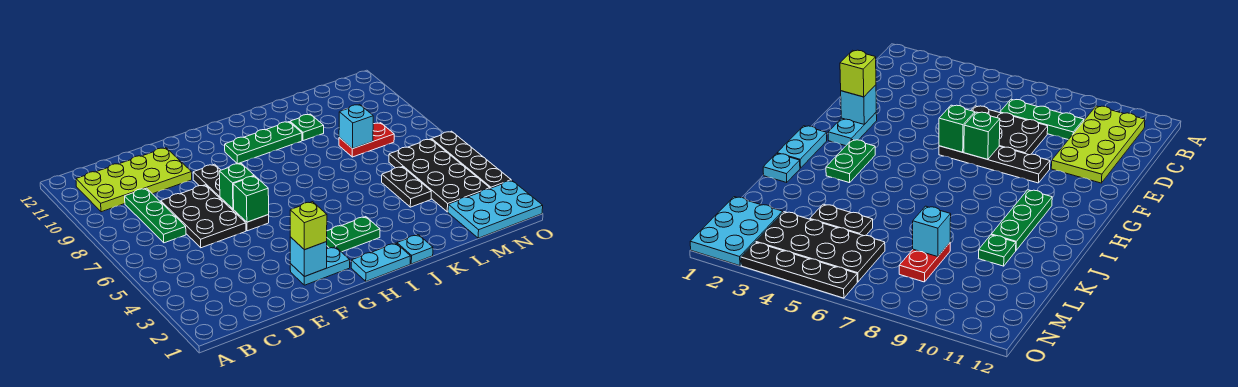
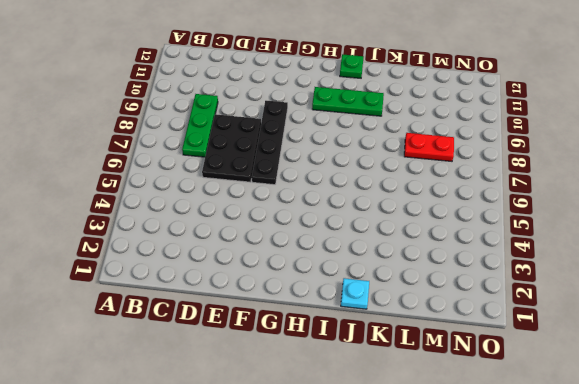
green plate I12 level 1 -> green plate K10 level 1
none -> lime plate B10:E11 level 1
none -> cyan plate F2:G2 level 1
none -> cyan plate H1:I1 level 1

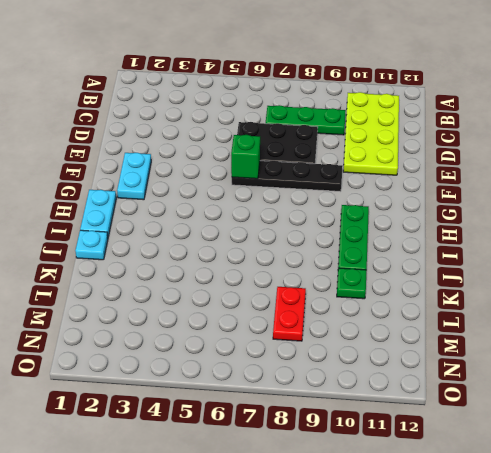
none -> green plate H3:I3 level 1
none -> black plate L4:L5 level 1
none -> cyan plate M1:O2 level 1

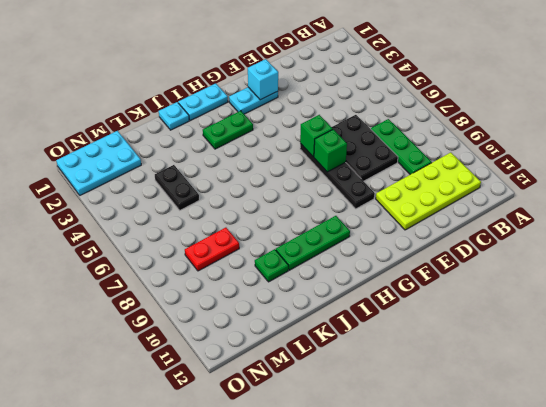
none -> black plate M3:N6 level 1
none -> black plate O3:O6 level 1
none -> cyan brick L8 level 2

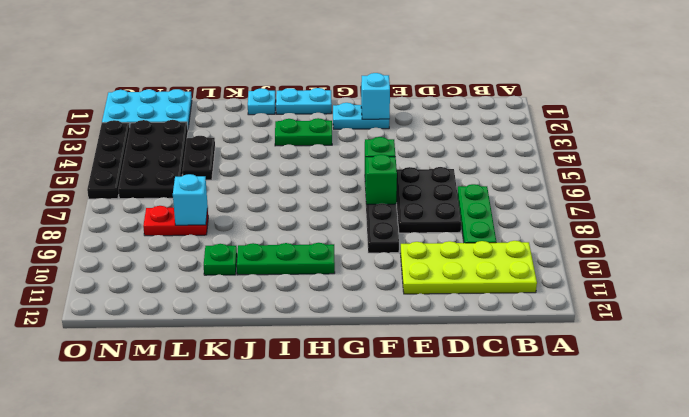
none -> lime brick F2 level 3

